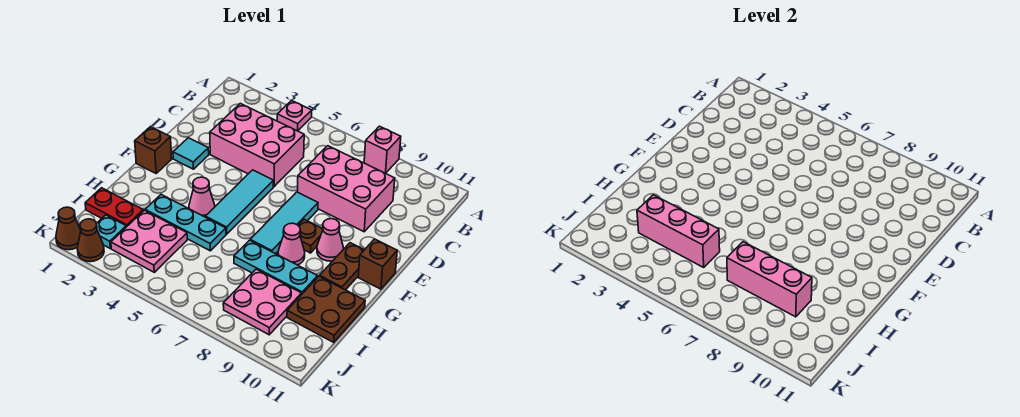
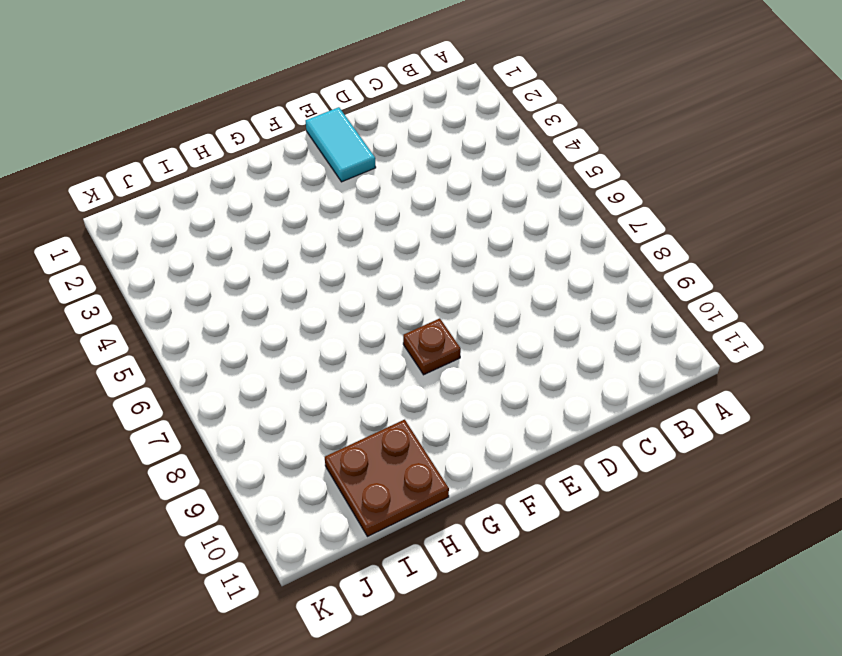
cyan tile E1:E2 level 1 -> cyan tile E2 level 1
none -> pink plate A4 level 1
none -> pink brick A8 level 1
none -> pink brick C3:D5 level 1

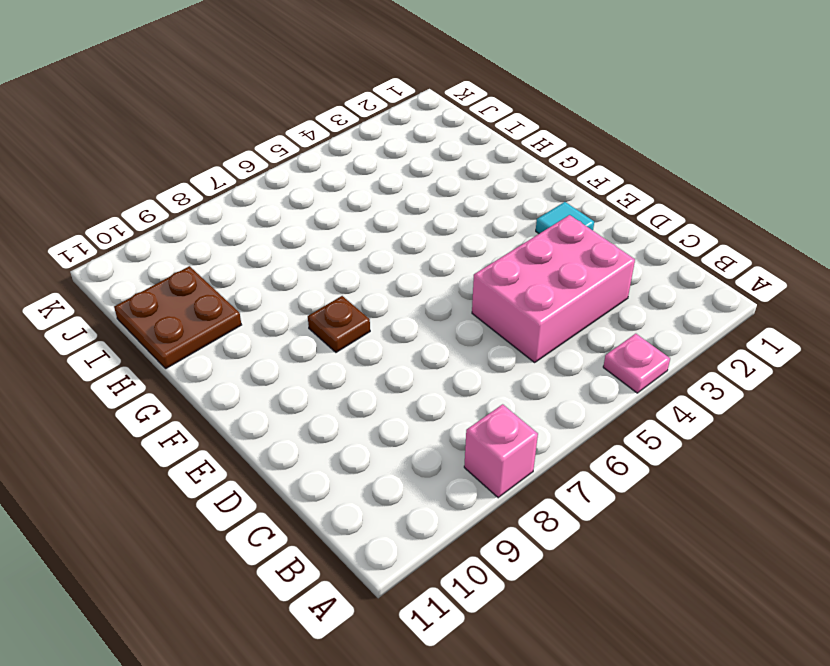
none -> pink brick C7:D9 level 1
none -> cyan tile E5:G5 level 1
none -> cyan tile E7:G7 level 1

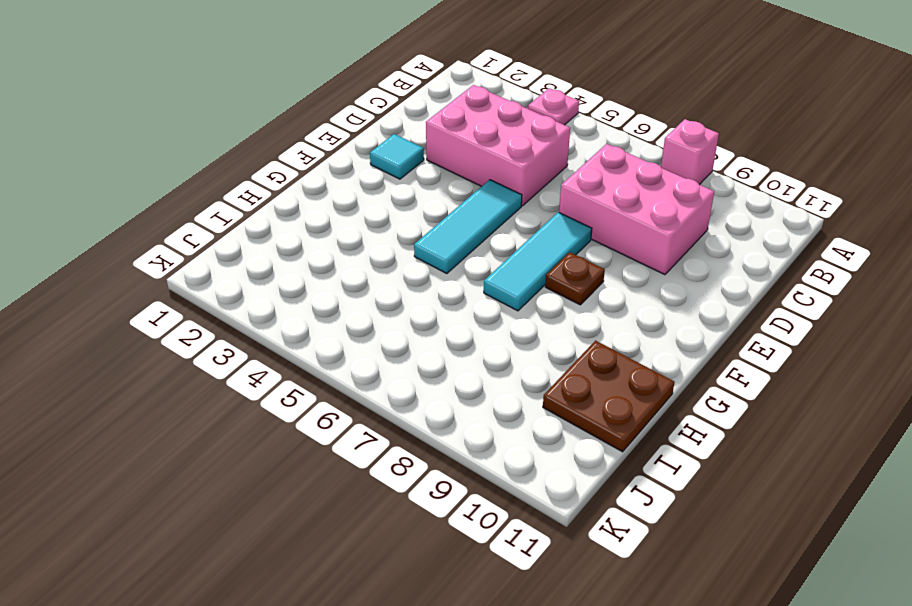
none -> brown brick F1 level 1
none -> pink cone F9 level 1
none -> brown plate F10:G10 level 1

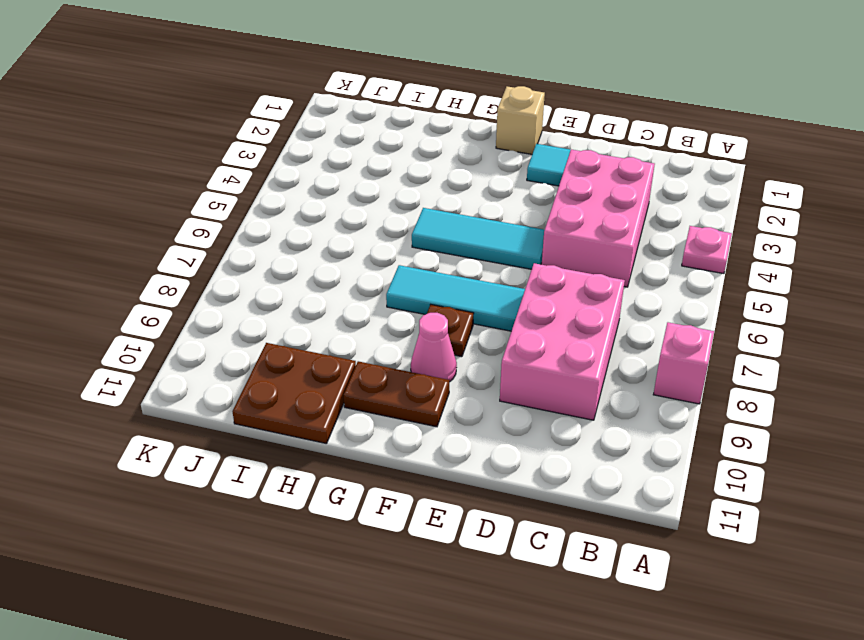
tan brick F1 level 1 -> brown brick F1 level 1
none -> brown brick F11 level 1
none -> pink cone G4 level 1
none -> pink cone G8 level 1

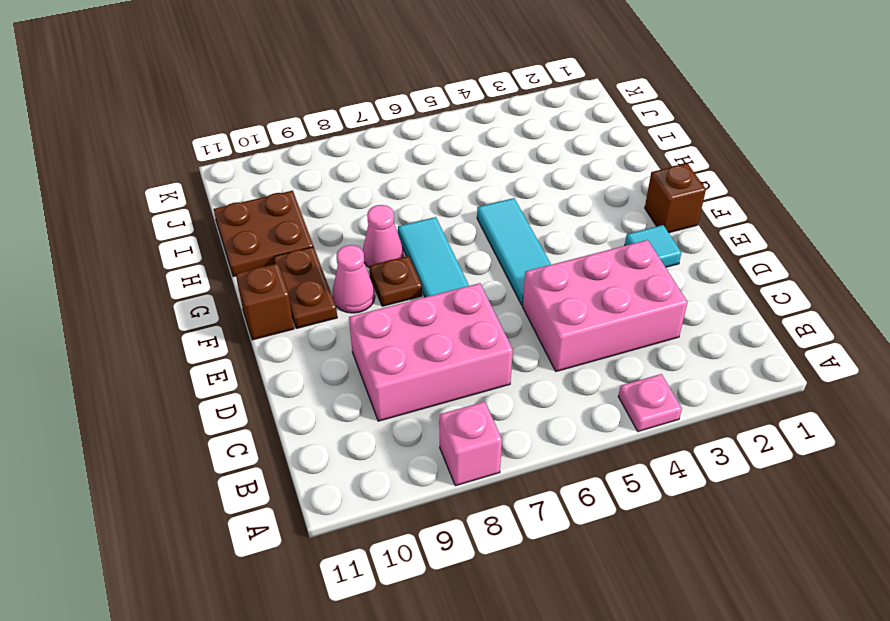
none -> pink cone G4 level 1
none -> cyan plate H3:H5 level 1
none -> cyan plate H7:H9 level 1

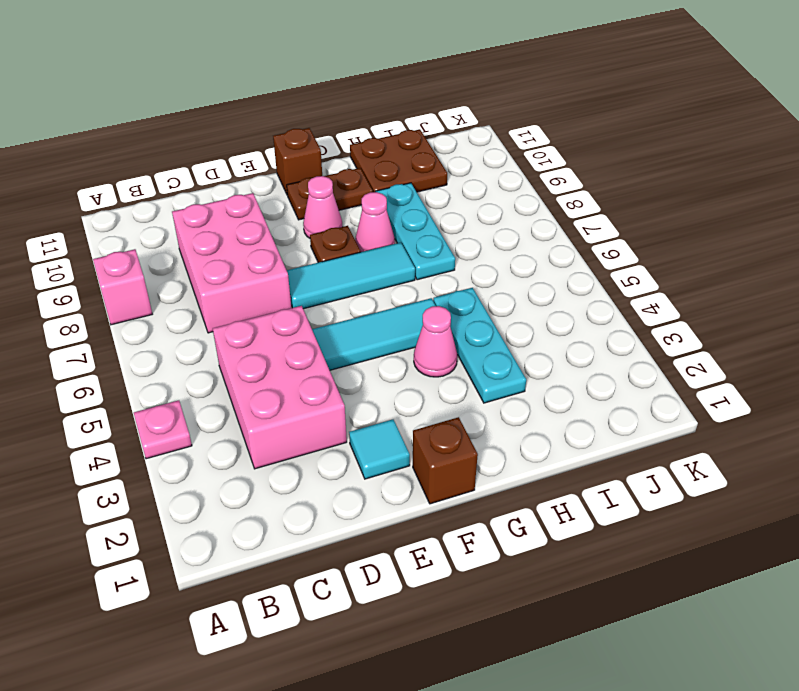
none -> red plate I1:I2 level 1
none -> pink plate I3:J4 level 1
none -> pink plate I8:J9 level 1

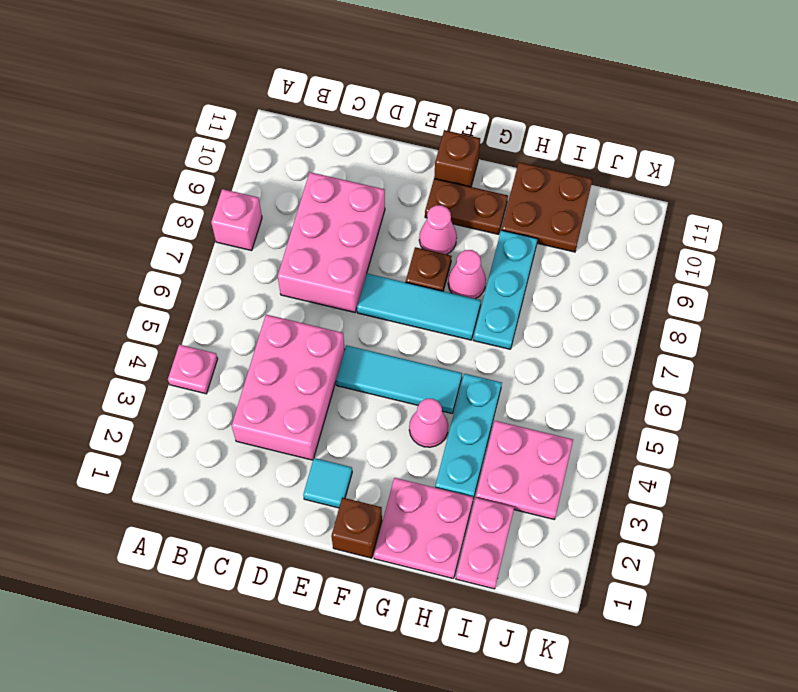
pink plate G1:H2 level 1 -> pink plate I8:J9 level 1
pink plate I1:I2 level 1 -> red plate I1:I2 level 1
none -> cyan plate J2 level 1
none -> brown cone K1 level 1
none -> brown cone K2 level 1

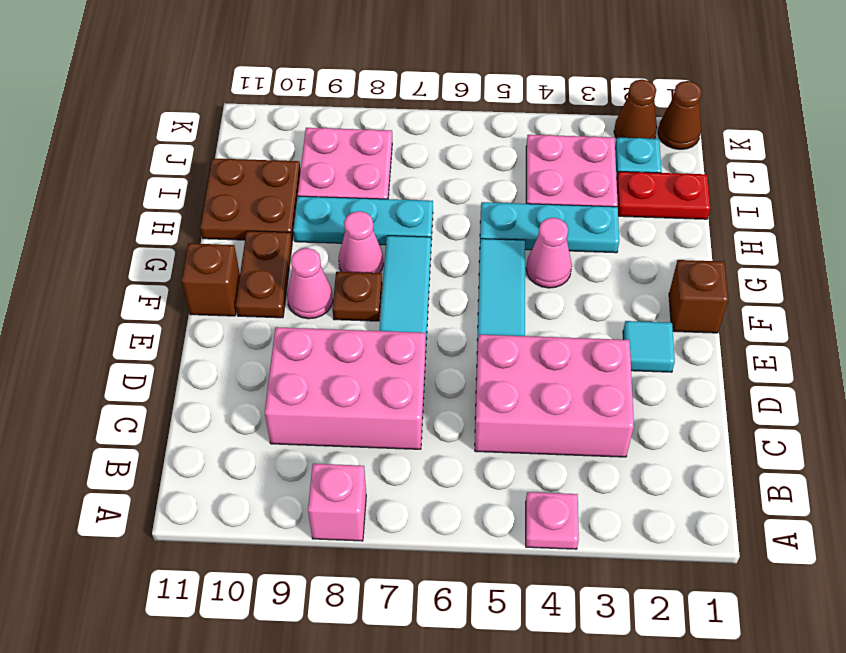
none -> pink brick I3:I5 level 2
none -> pink brick I7:I9 level 2

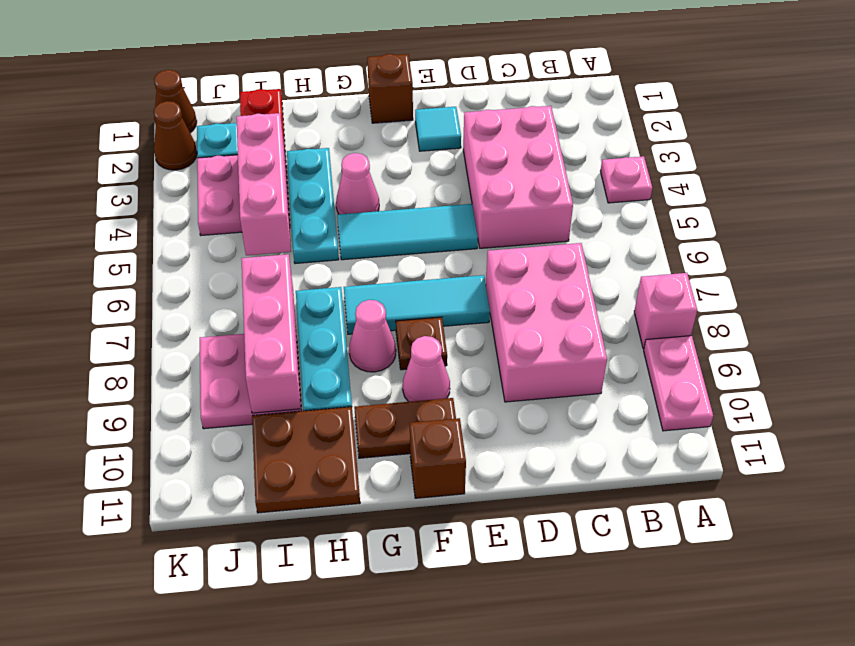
pink plate A9:A10 level 1 -> none

